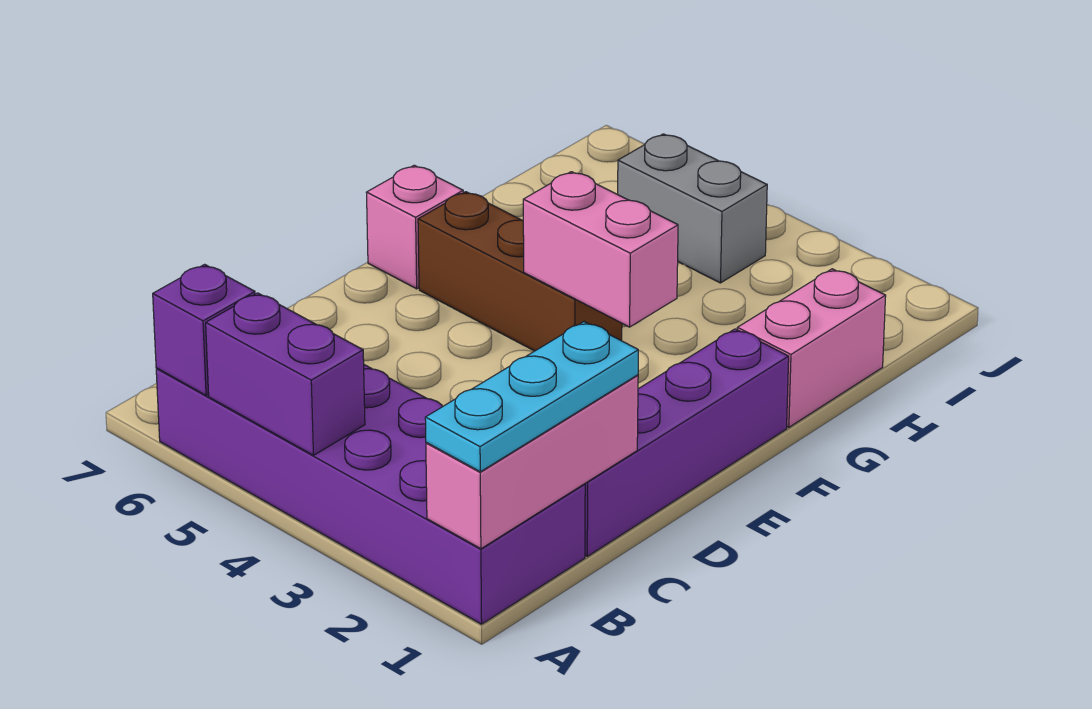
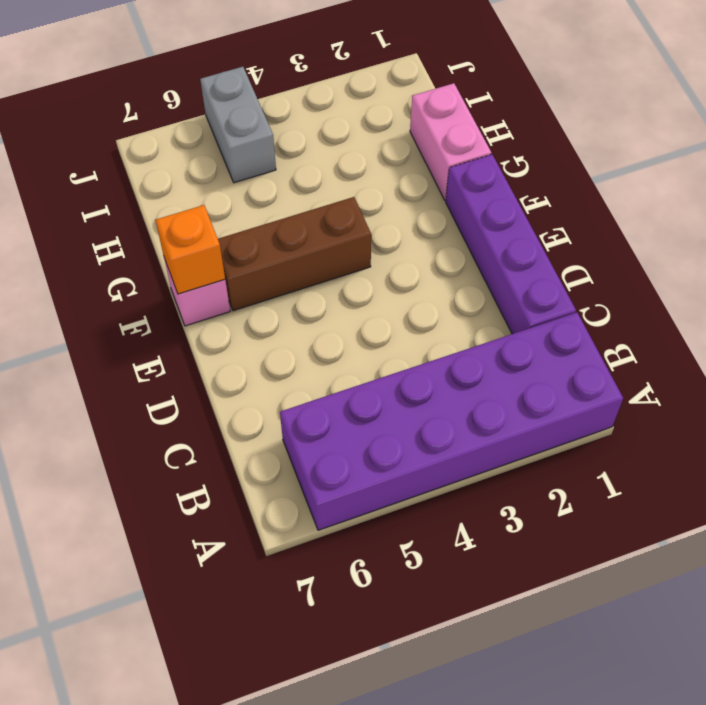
orange brick F7 level 2 -> none
grey brick I5:J5 level 1 -> grey brick I4:I5 level 1
none -> pink brick A1:C1 level 2
none -> purple brick A4:A5 level 2

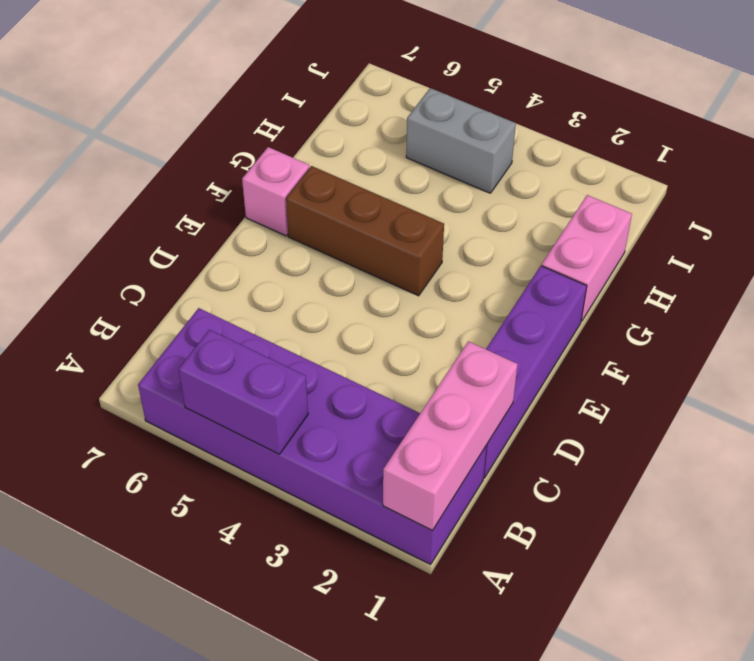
none -> purple brick A6 level 2
none -> pink brick F3:F4 level 2

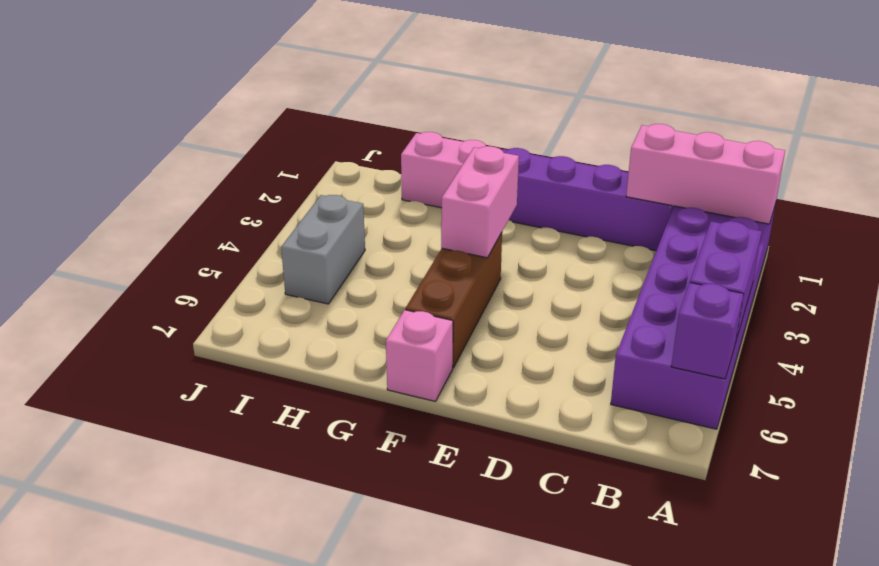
none -> cyan plate A1:C1 level 3

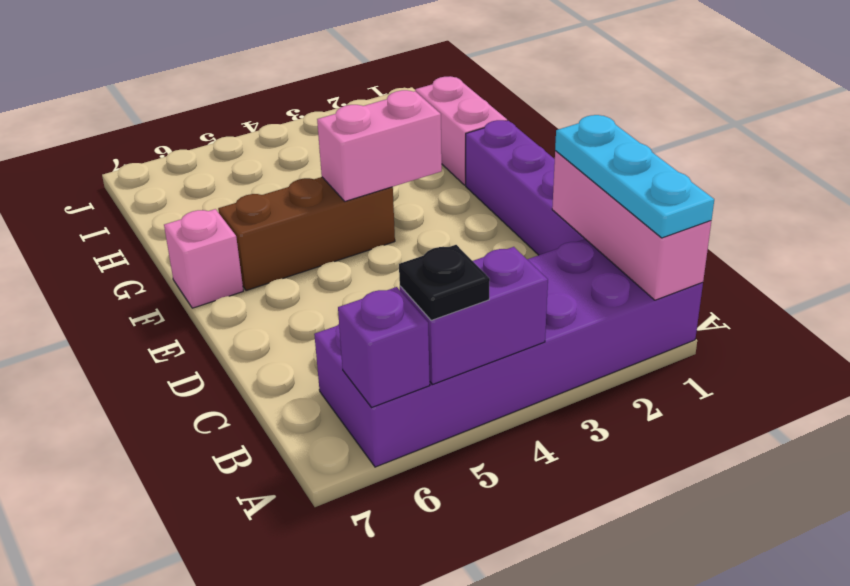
black plate A5 level 3 -> none
none -> grey brick I4:I5 level 1

